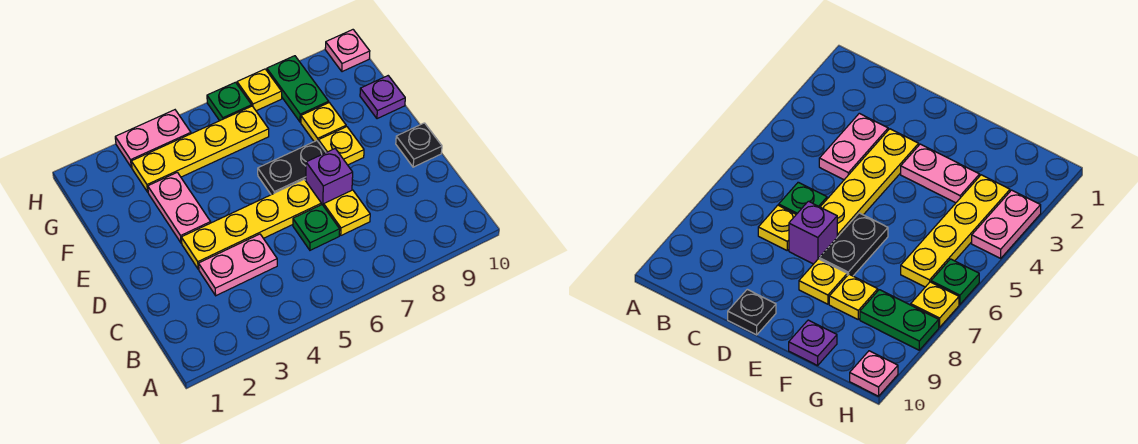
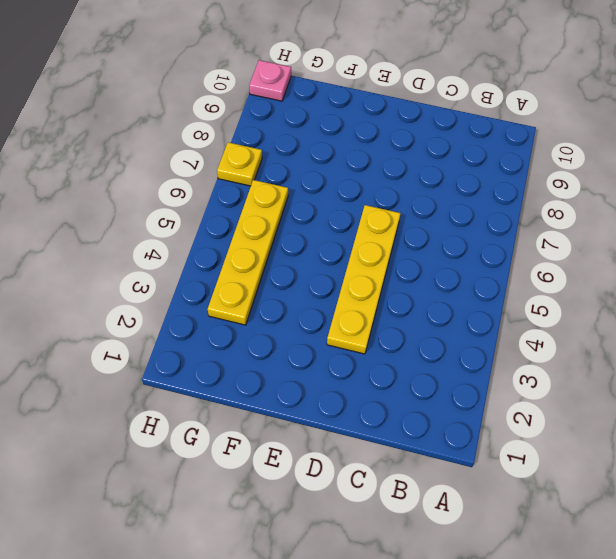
none -> pink plate C3:C4 level 1
none -> green plate C6 level 1
none -> yellow plate C7 level 1

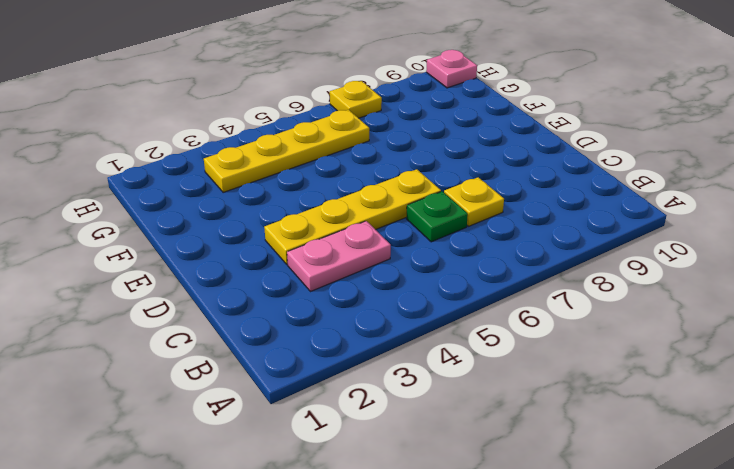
none -> purple brick D7 level 1
none -> black plate D10 level 1
none -> pink plate E3:F3 level 1

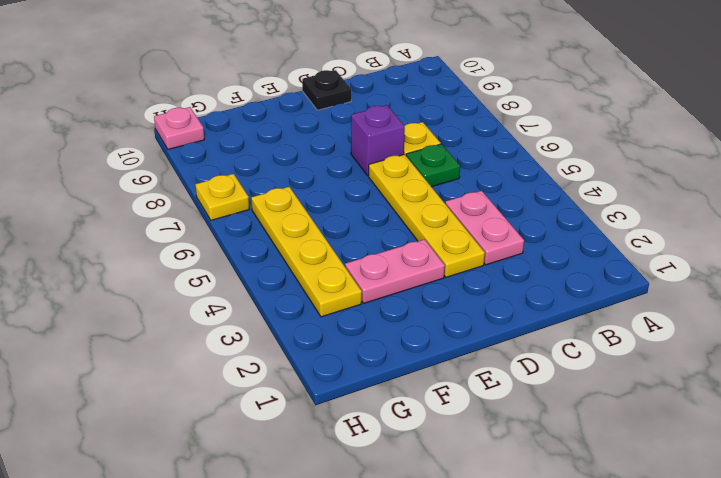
none -> black plate E6:E7 level 1
none -> yellow plate E8 level 1
none -> yellow plate F8 level 1

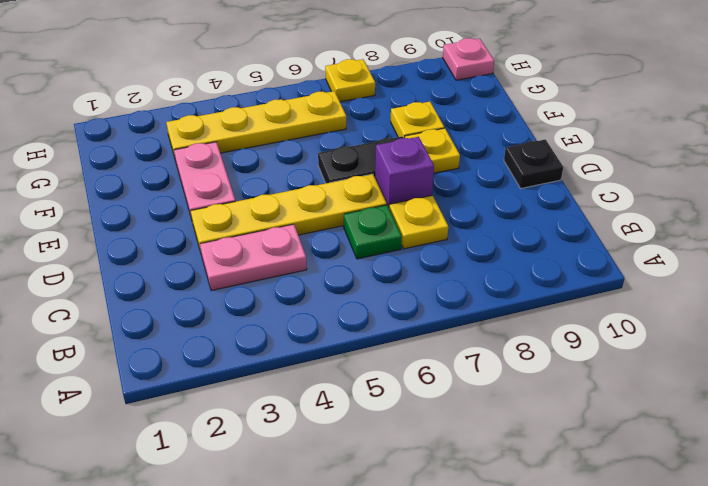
none -> purple plate F10 level 1
none -> green plate G8:H8 level 1
none -> pink plate H3:H4 level 1

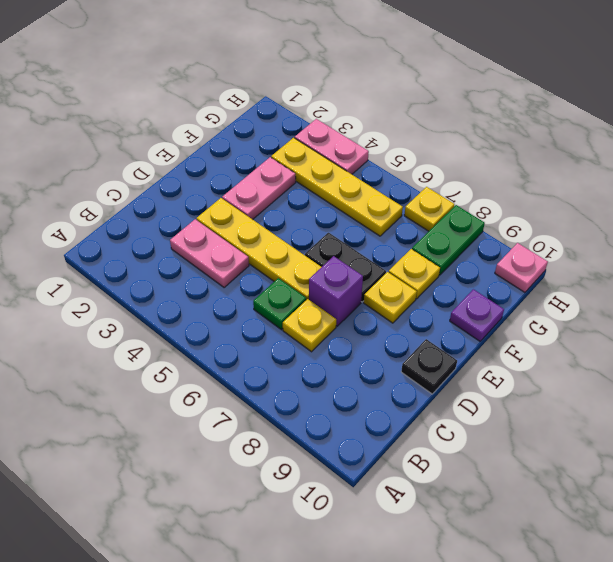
none -> green plate H6 level 1

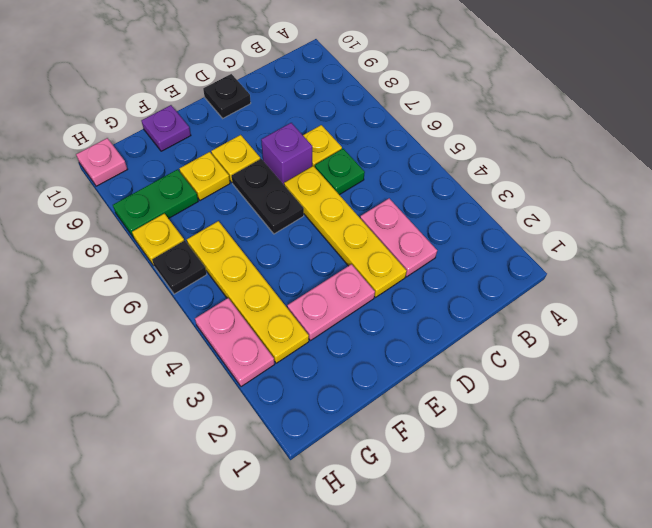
black plate H6 level 1 -> green plate H6 level 1

